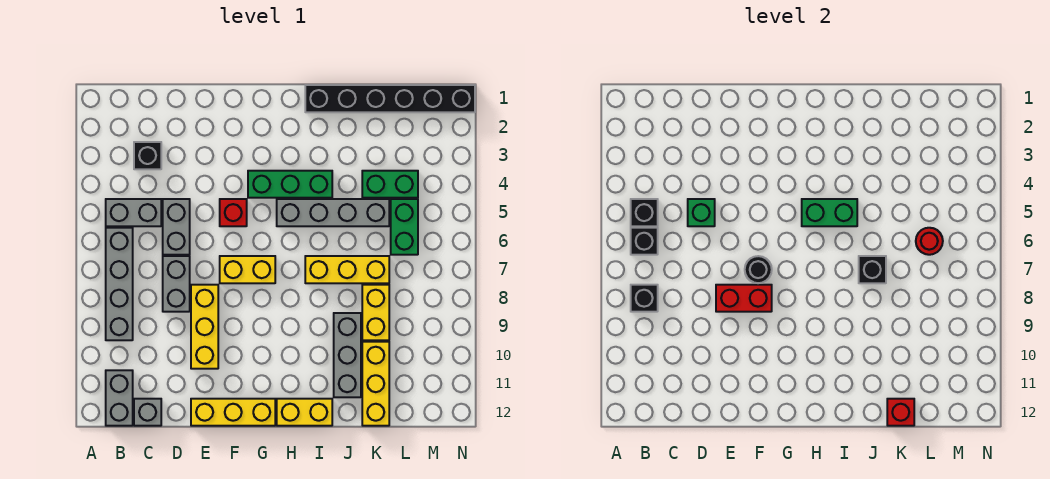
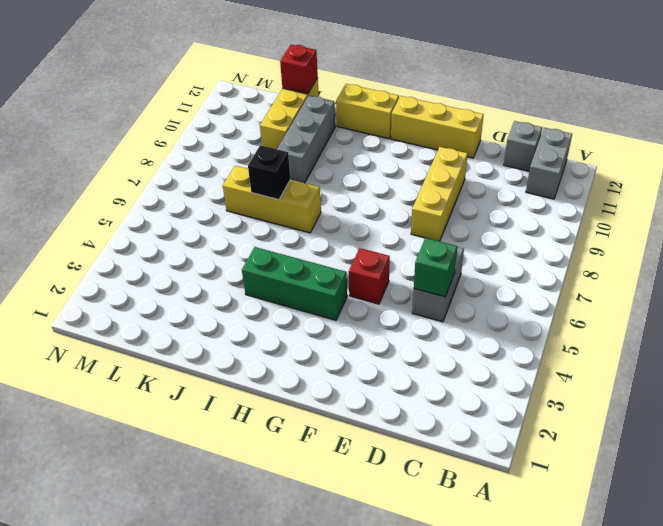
none -> grey brick B5:C5 level 1
none -> grey brick B6:B9 level 1
none -> black brick C3 level 1
none -> grey brick D7:D8 level 1

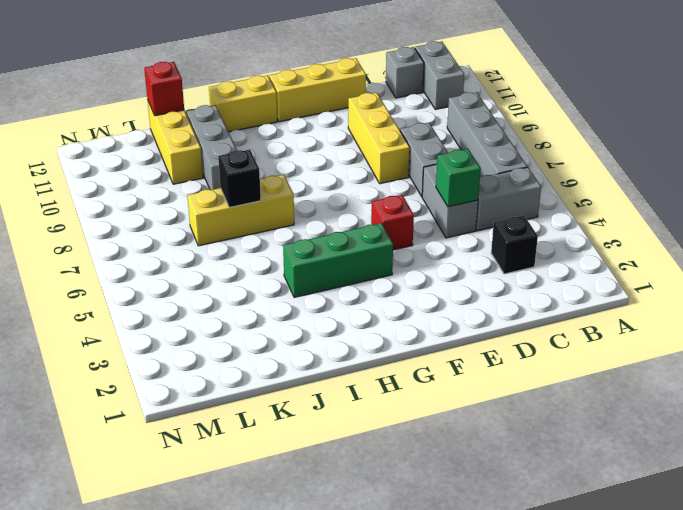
none -> yellow brick F7:G7 level 1
none -> grey brick H5:K5 level 1
none -> black brick I1:N1 level 1
none -> green brick K4:L4 level 1

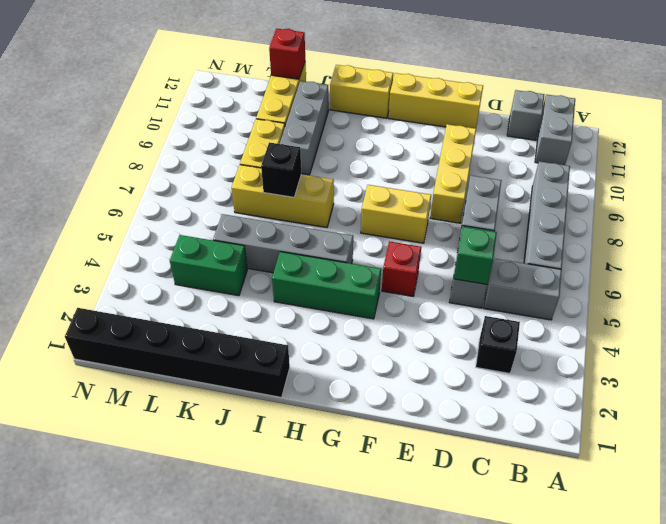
none -> green brick L5:L6 level 1
none -> black brick B5 level 2
none -> black brick B6 level 2
none -> black brick B8 level 2

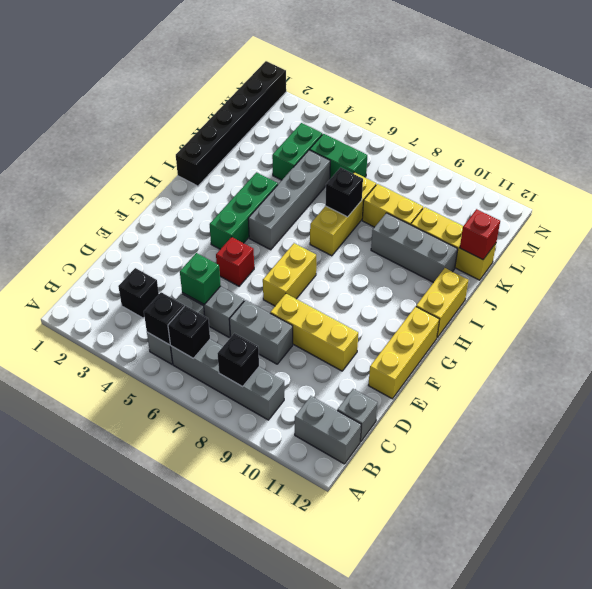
none -> red brick E8:F8 level 2
none -> black round brick F7 level 2
none -> green brick H5:I5 level 2
none -> red round brick L6 level 2

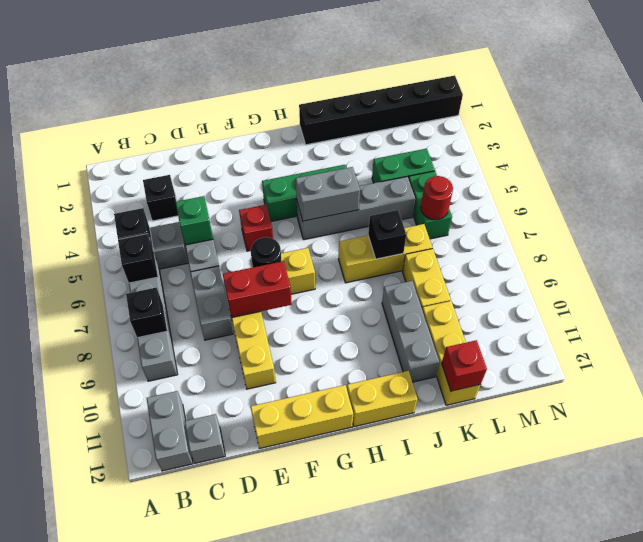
grey brick H5:I5 level 2 -> green brick H5:I5 level 2

